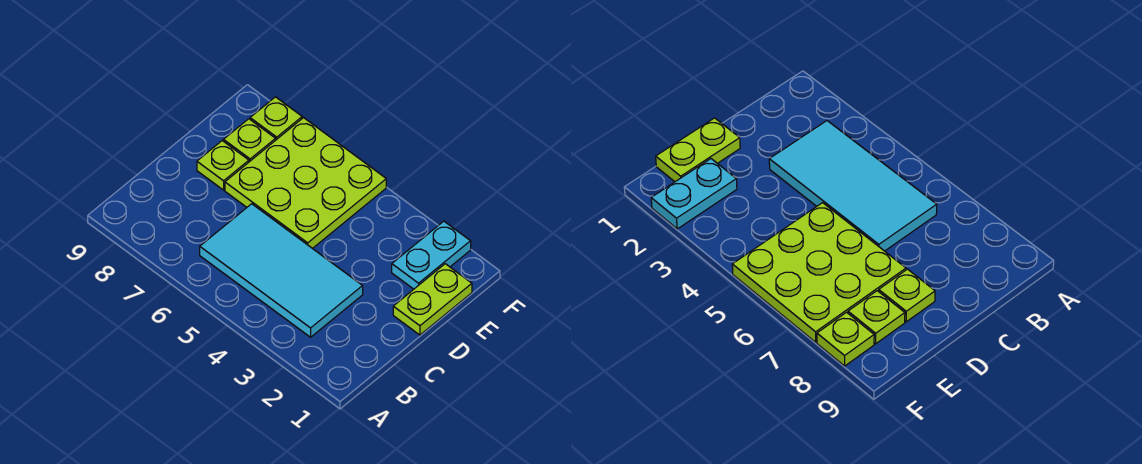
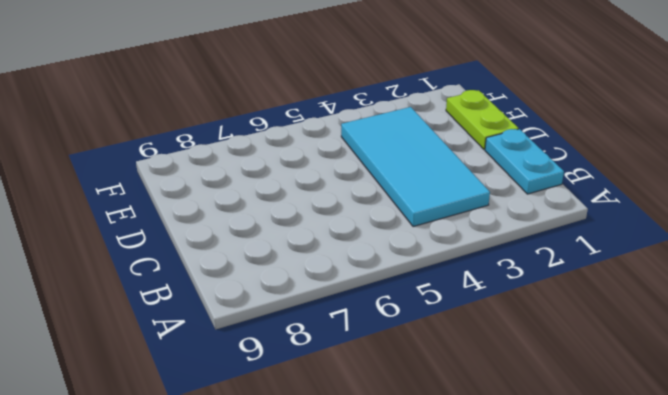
cyan plate B1:C1 level 1 -> cyan plate E2:F2 level 1
cyan tile B3:E4 level 1 -> cyan tile B3:C6 level 1
none -> lime plate D5:F7 level 1
none -> lime plate D8 level 1

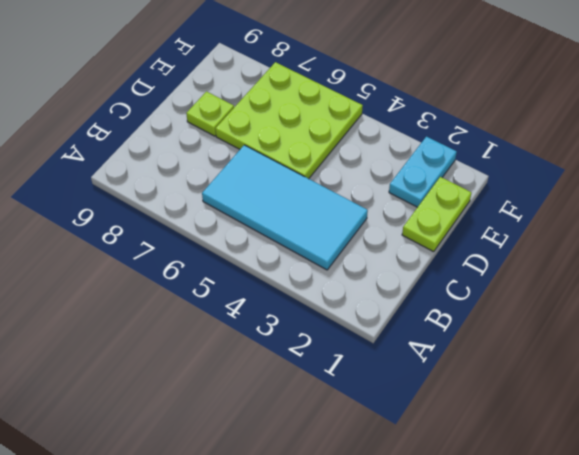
none -> lime plate E8 level 1
none -> lime plate F8 level 1

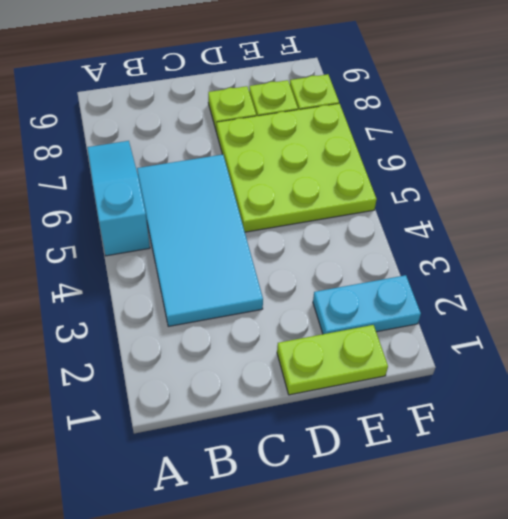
cyan slope A5:A7 level 1 top 5 -> none

